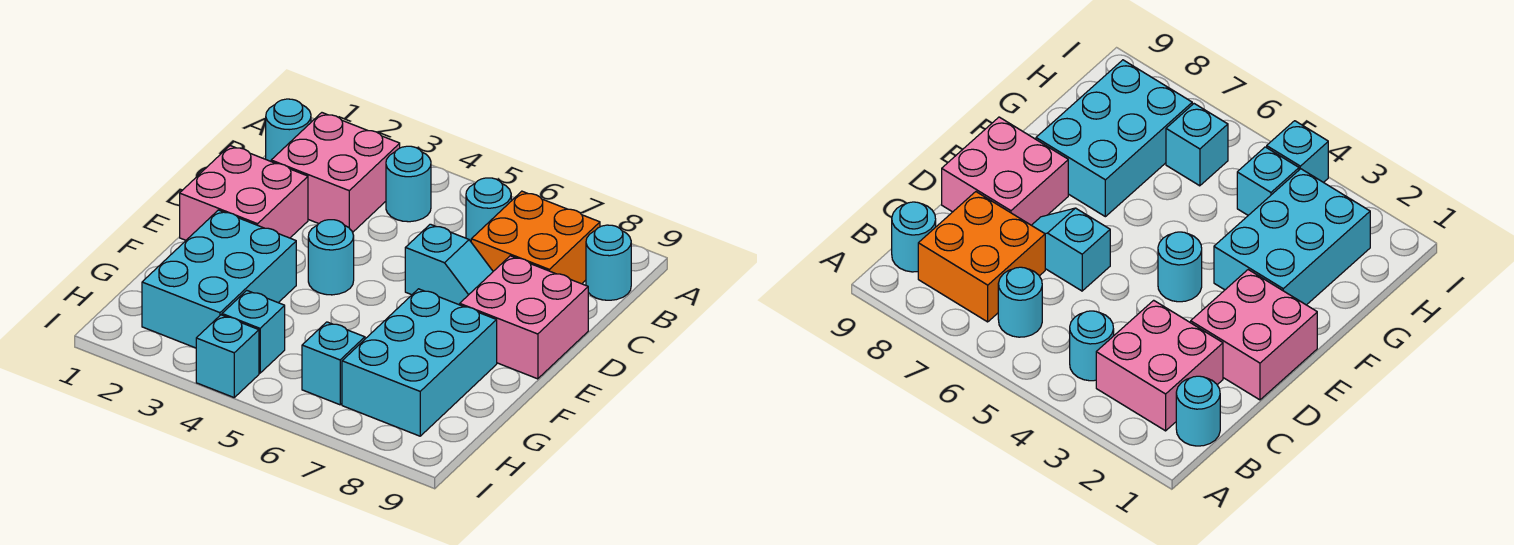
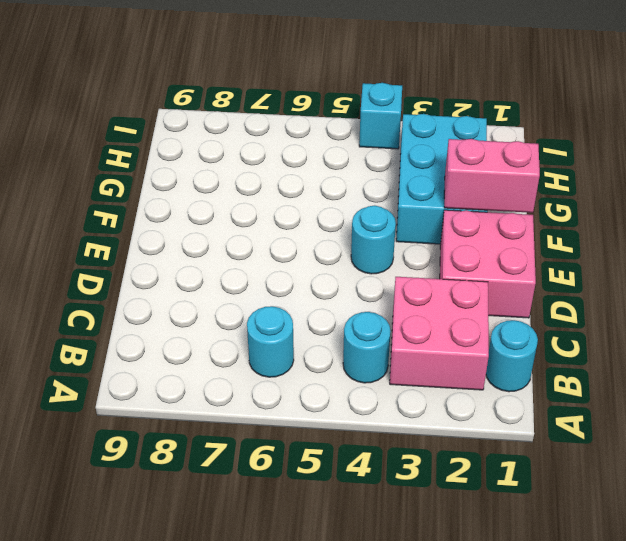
pink brick F1:F2 level 2 -> none
none -> orange brick B7:C8 level 1
none -> cyan round brick B9 level 1
none -> cyan slope D6:D7 level 1 top 6

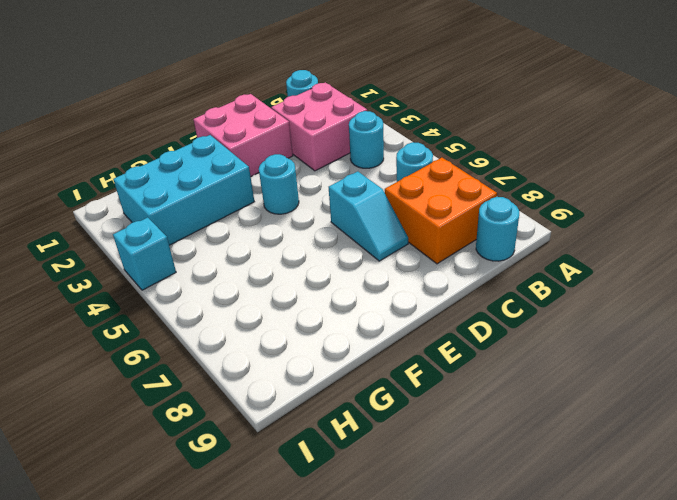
none -> pink brick D8:E9 level 1
none -> cyan brick F7:H8 level 1
none -> cyan brick H4 level 1

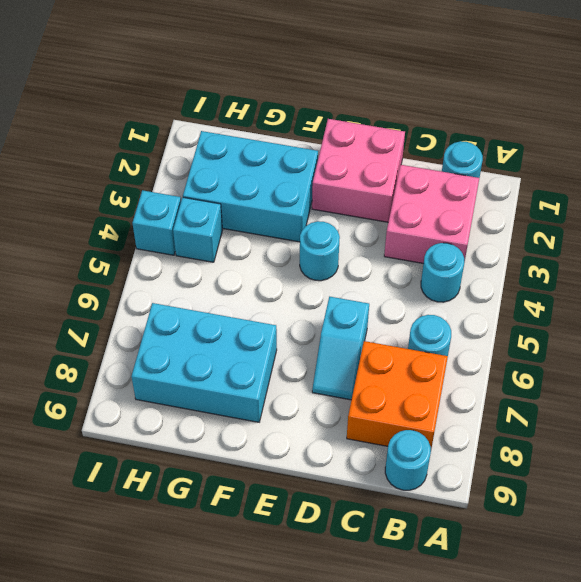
none -> pink brick D8:E9 level 1
none -> cyan brick H6 level 1

